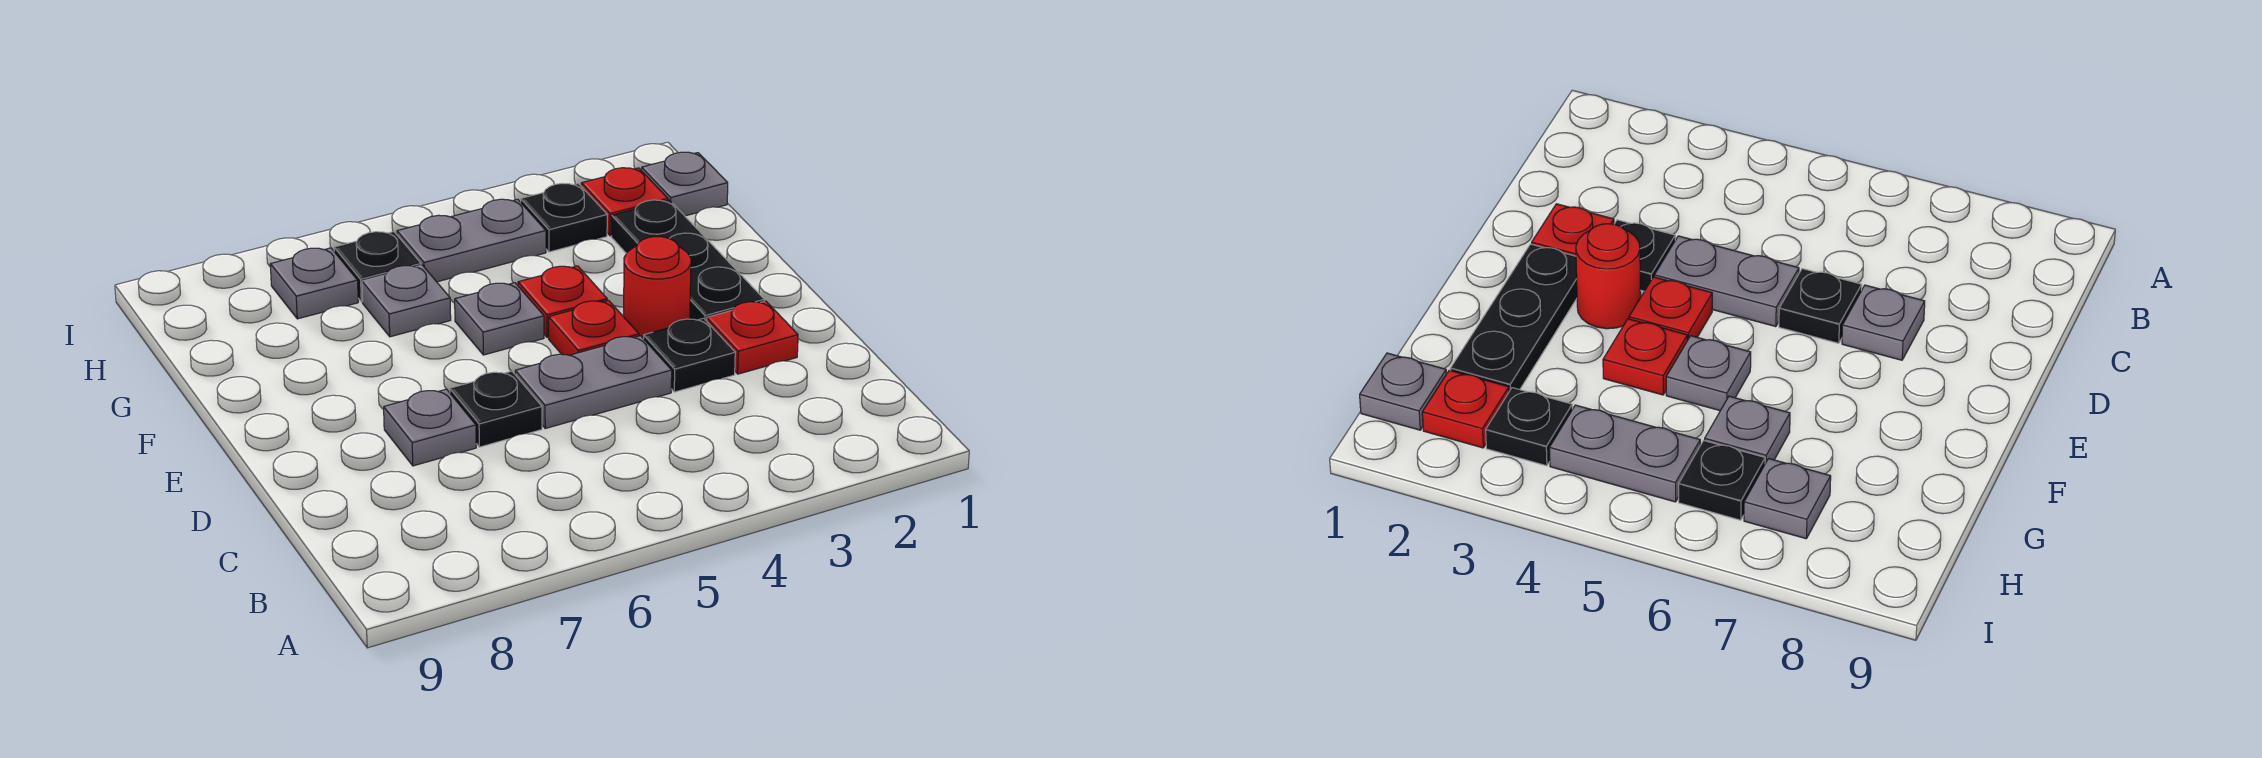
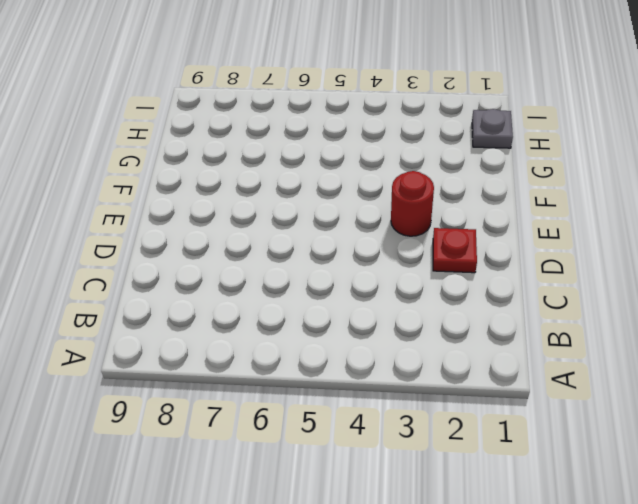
none -> black plate D3 level 1
none -> grey plate D4:D5 level 1
none -> black plate D6 level 1

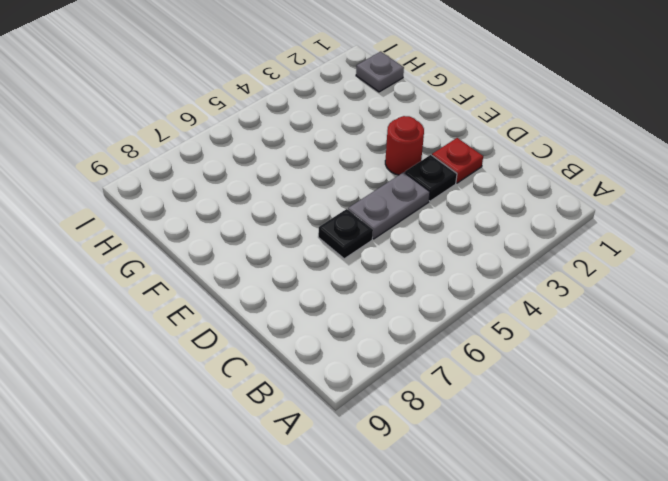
none -> grey plate D7 level 1
none -> black plate E2:G2 level 1
none -> red plate E4 level 1

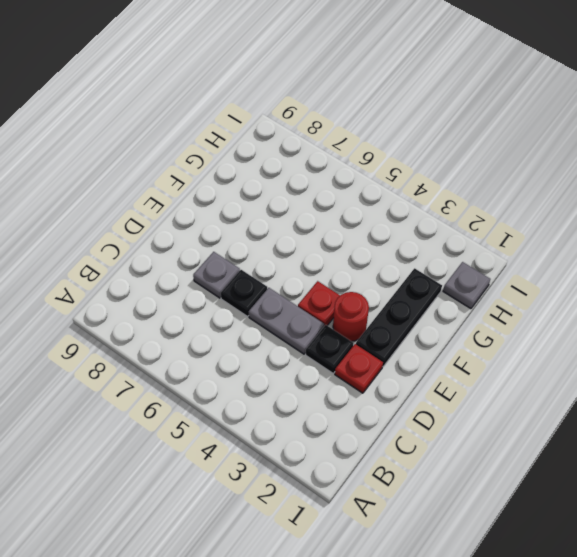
none -> red plate F4 level 1
none -> grey plate F5 level 1
none -> grey plate G6 level 1

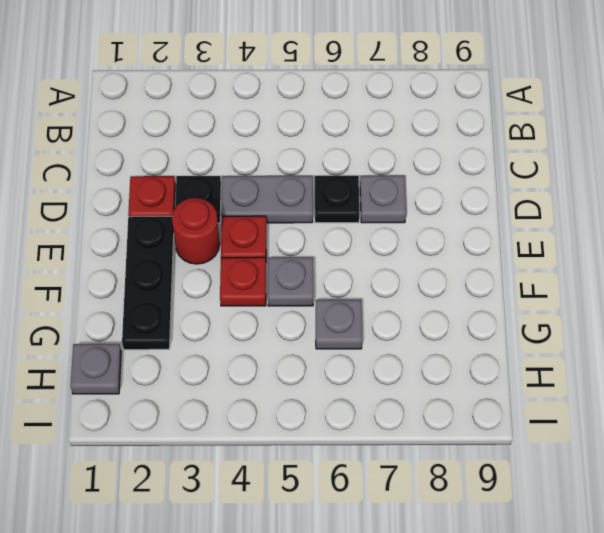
none -> red plate H2 level 1
none -> black plate H3 level 1
none -> grey plate H4:H5 level 1

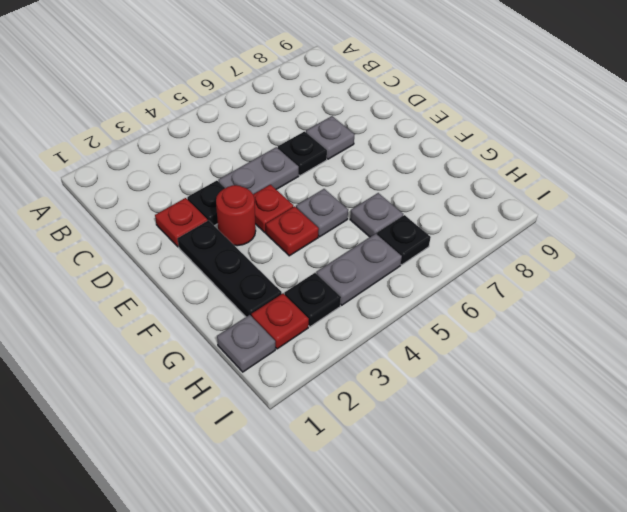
none -> grey plate H7 level 1

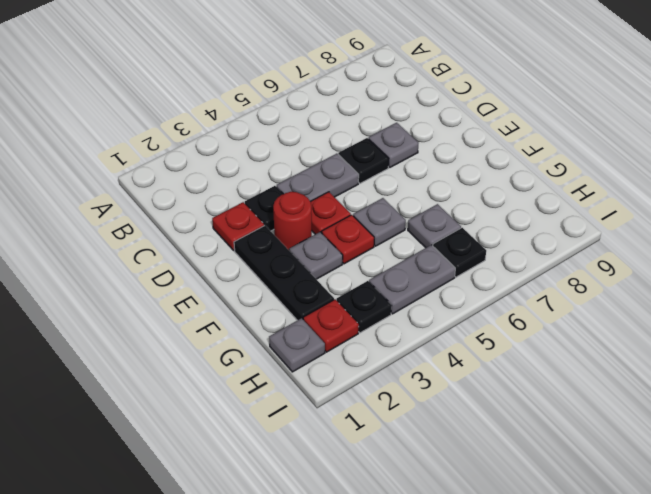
grey plate F3 level 1 -> grey plate H7 level 1

